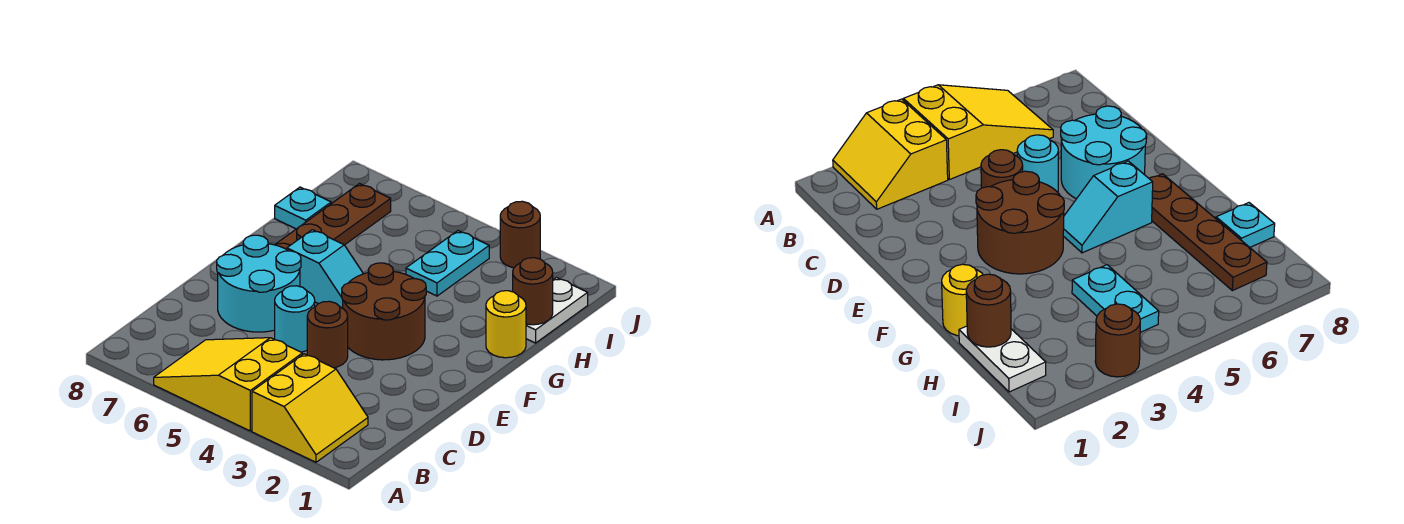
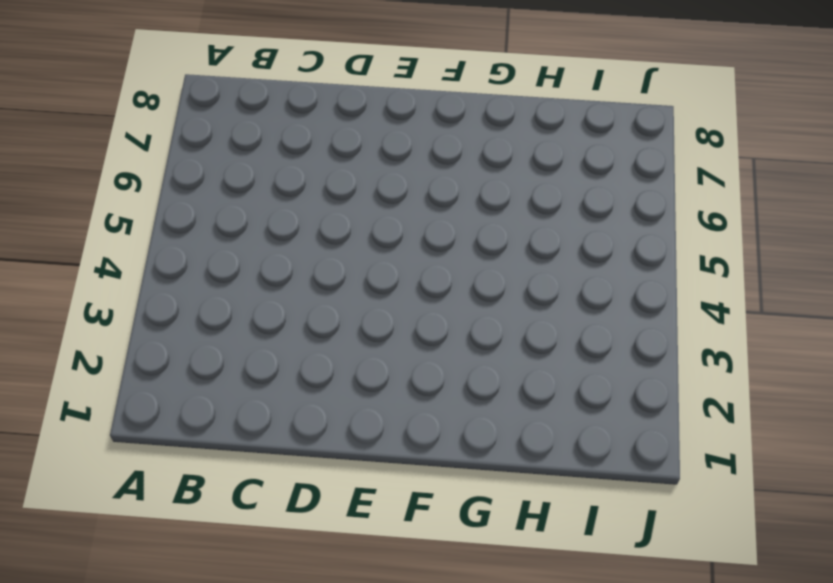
none -> yellow slope A2:B3 level 1 top 3
none -> yellow slope A4:B6 level 1 top 4
none -> brown round brick D4 level 1

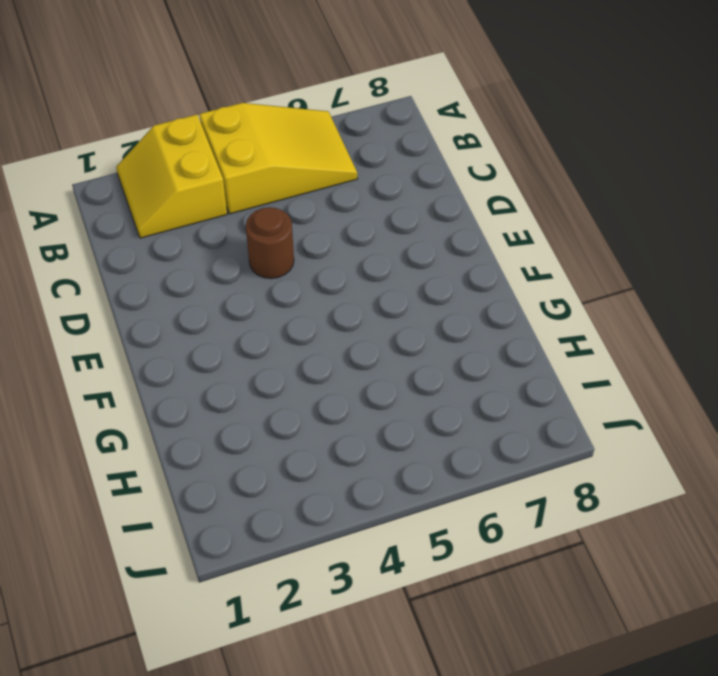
none -> cyan round brick D5 level 1
none -> cyan round brick D6:E7 level 1
none -> brown round brick E3:F4 level 1

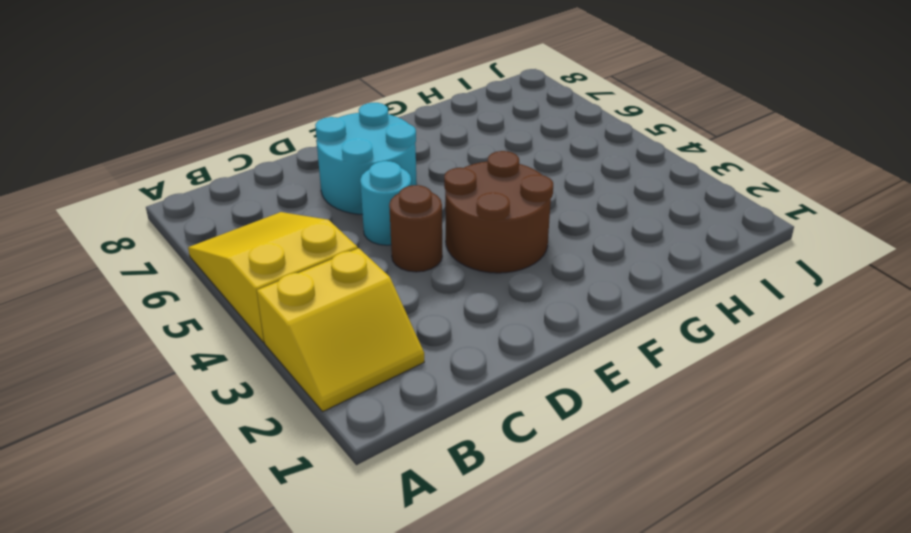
none -> cyan slope F5:F6 level 1 top 6
none -> brown plate F7:I7 level 1
none -> yellow round brick G1 level 1

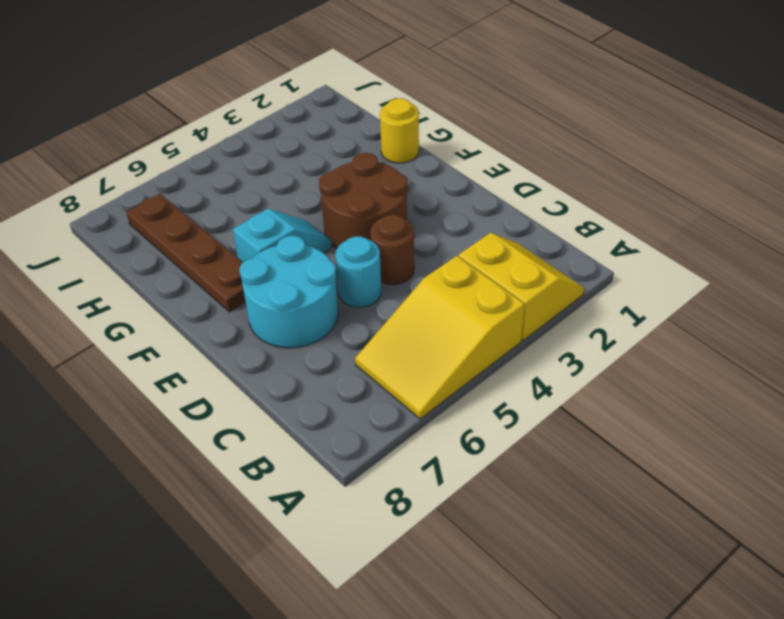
none -> white plate H1:I1 level 1
none -> cyan plate H4:I4 level 1
none -> cyan plate H8 level 1

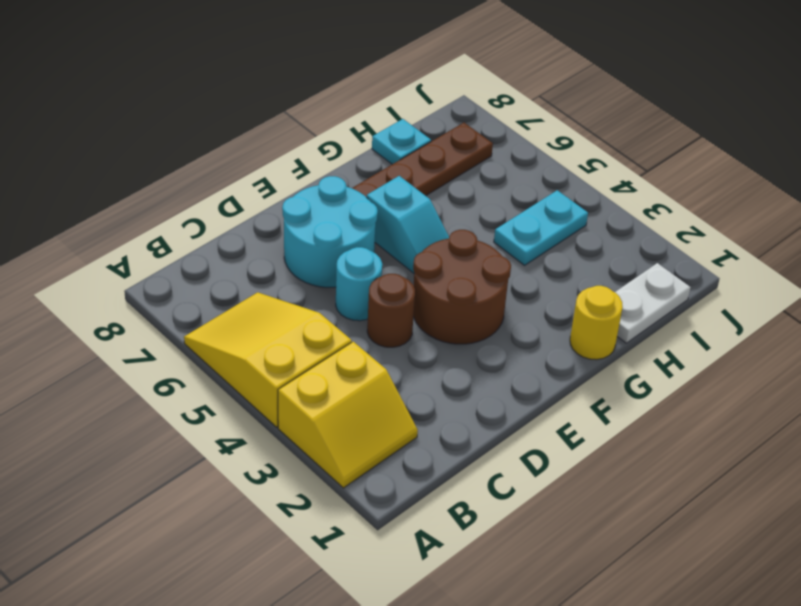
none -> brown round brick J3 level 1
none -> brown round brick H1 level 2

